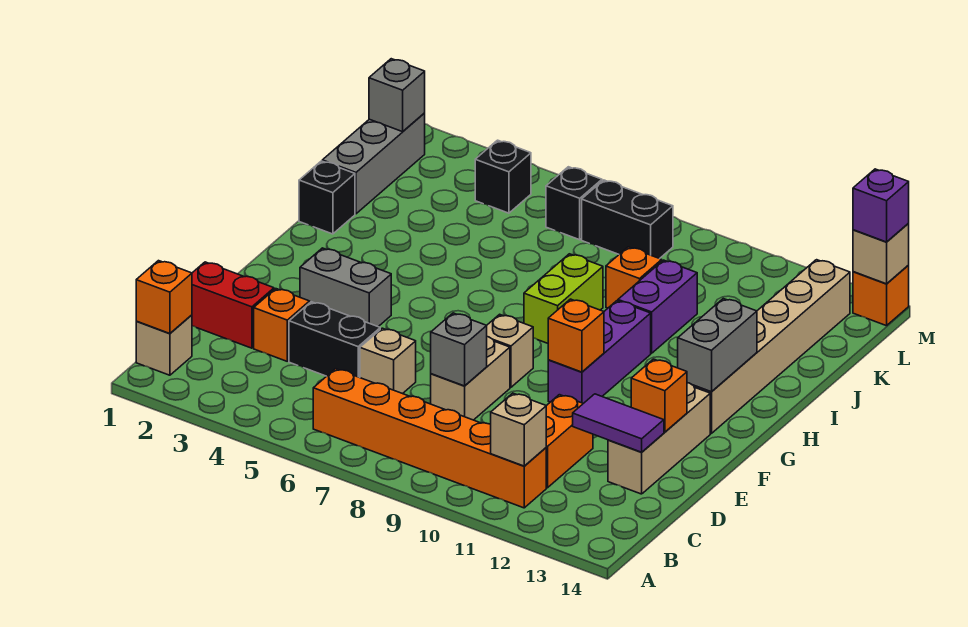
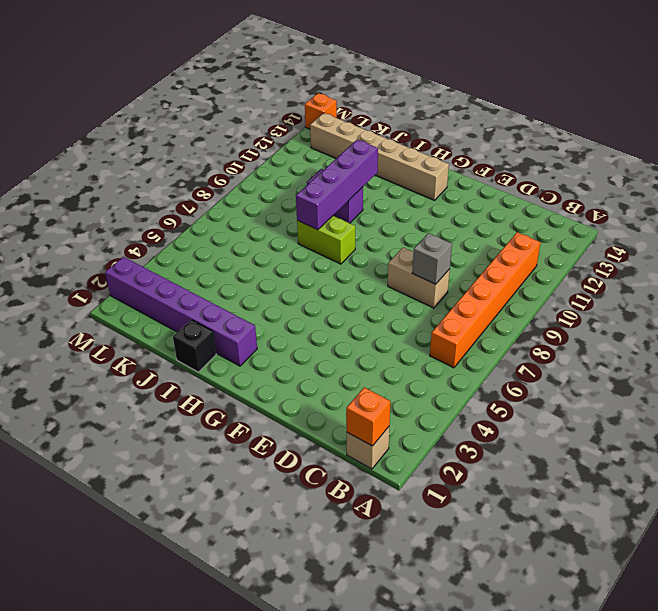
purple brick H2:M2 level 1 -> none
purple brick I8:I11 level 2 -> none
none -> orange brick C11:D11 level 1
none -> red brick D1:D2 level 1
none -> orange brick D3 level 1
none -> black brick D4:D5 level 1

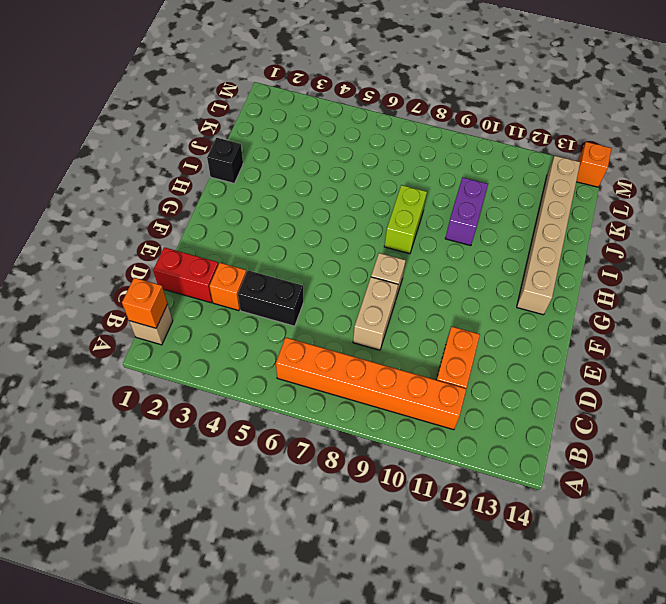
none -> tan brick D6 level 1
none -> tan brick D13:F13 level 1
none -> grey brick F3:F4 level 1
none -> purple brick F10:H10 level 1

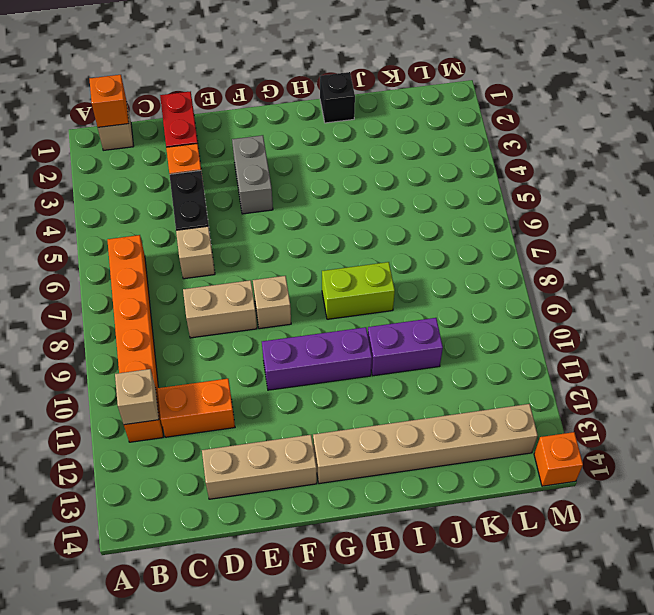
none -> grey brick J1:L1 level 1
none -> orange brick J9 level 1
none -> black brick L4 level 1
none -> black brick L6 level 1

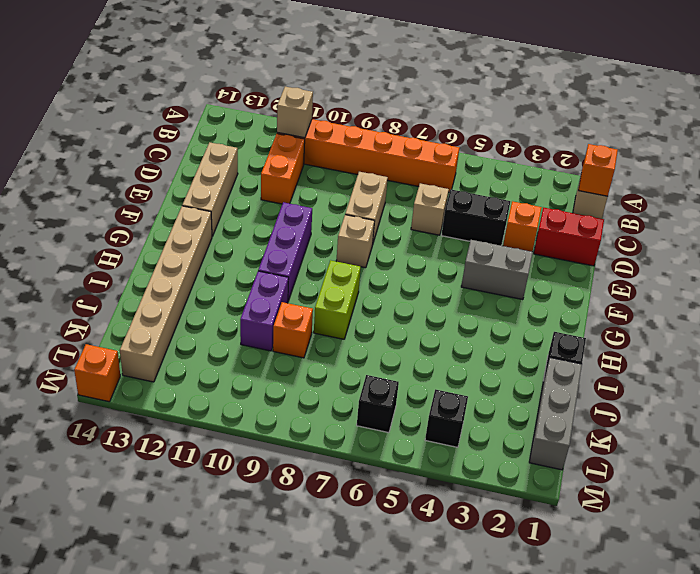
none -> black brick L7:L8 level 1
none -> grey brick D8 level 2
none -> purple tile D12:D13 level 2
none -> orange brick E13 level 2

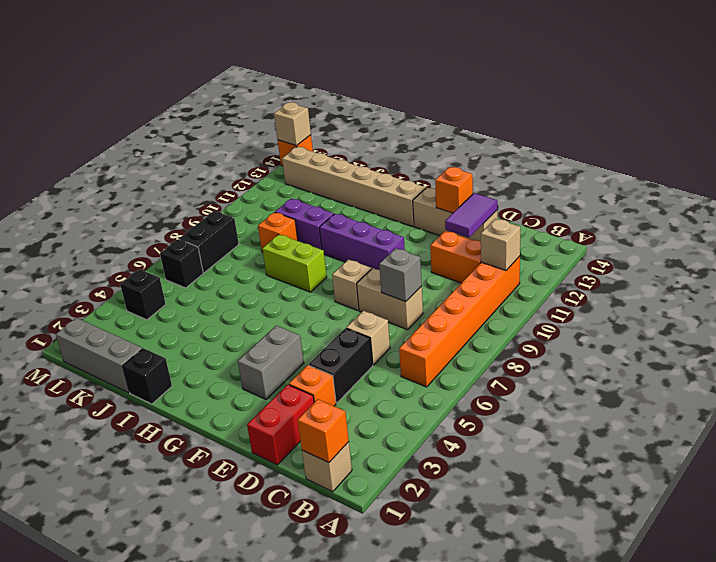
none -> orange brick F10 level 2
none -> grey brick G13:H13 level 2
none -> grey brick L1 level 2
none -> purple brick M14 level 3

